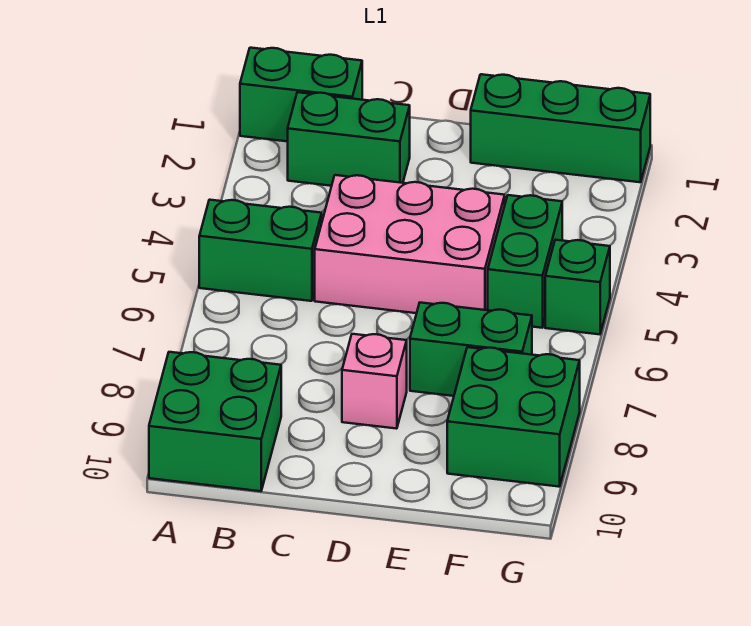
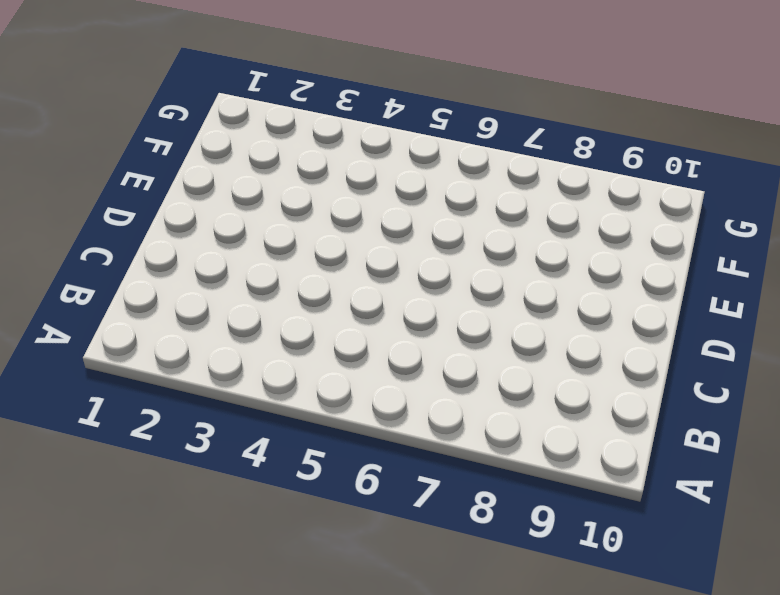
none -> green brick A1:B1 level 1
none -> green brick A5:B5 level 1

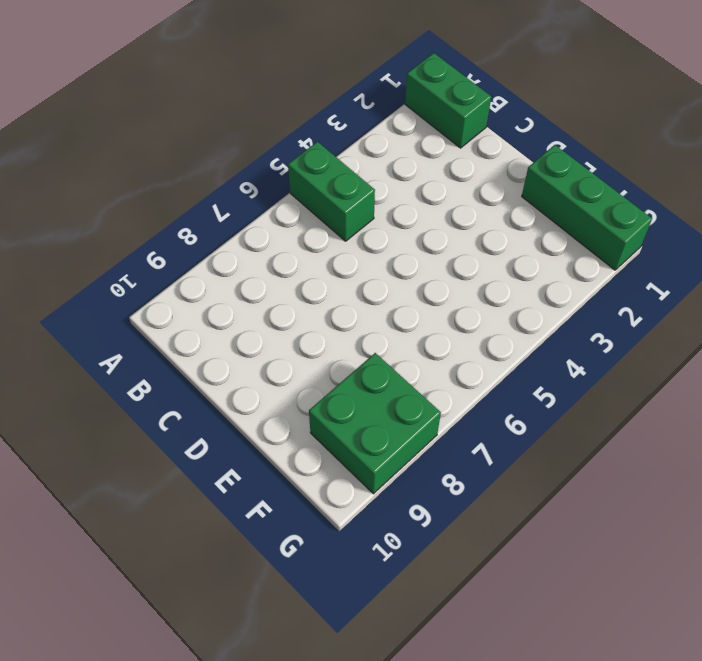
none -> green brick A9:B10 level 1
none -> green brick B2:C2 level 1

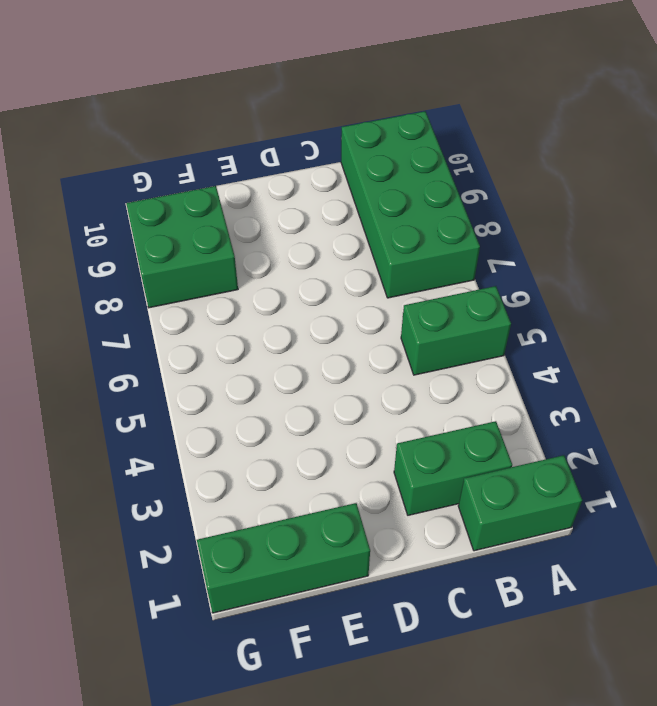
green brick A7:B10 level 1 -> green brick A9:B10 level 1
none -> pink brick C4:E5 level 1
none -> pink brick D8 level 1

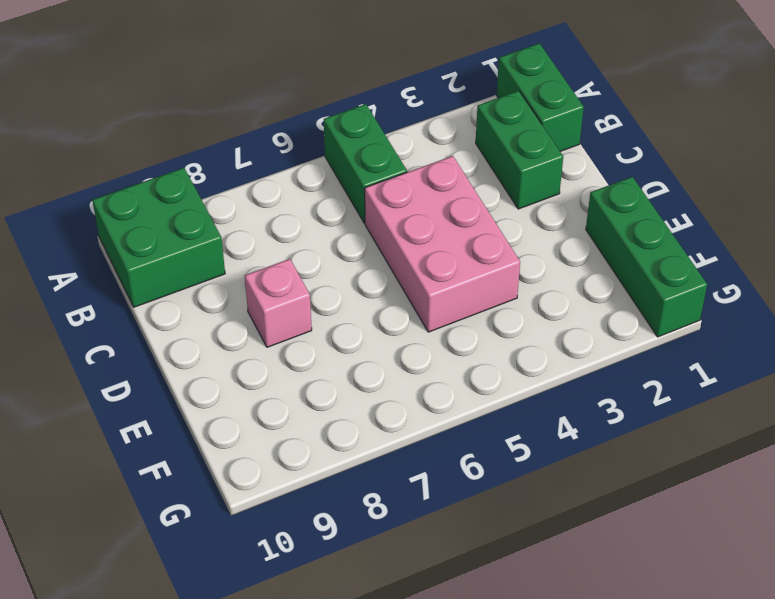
none -> green brick E7:F7 level 1
none -> green brick F4:F5 level 1

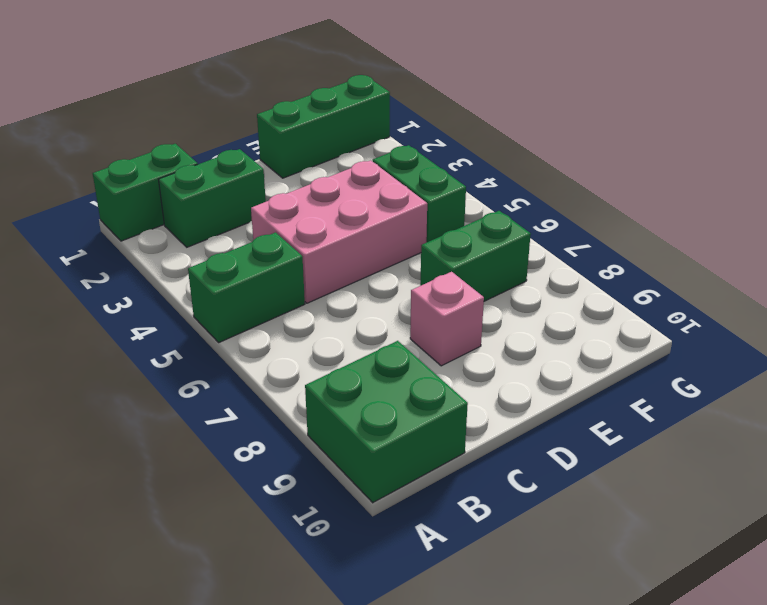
none -> green brick F8:G9 level 1
none -> green brick G5 level 1

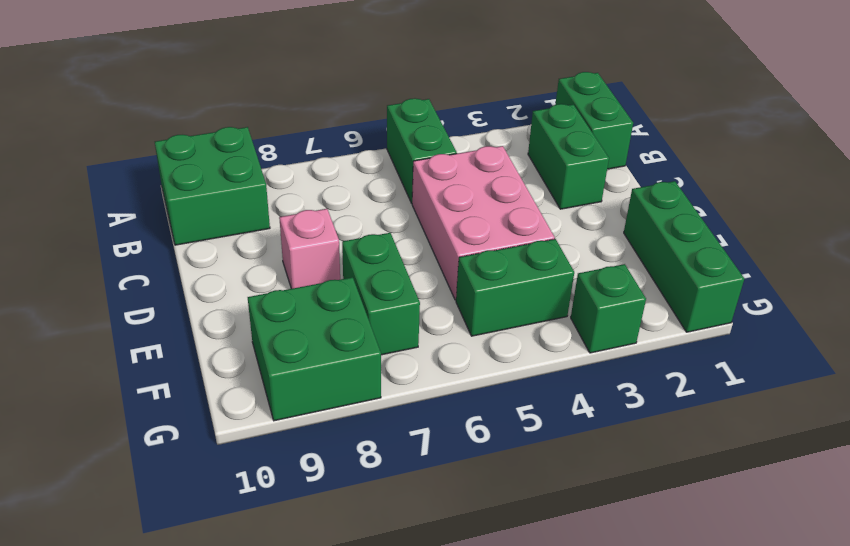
green brick G3 level 1 -> green brick G5 level 1

